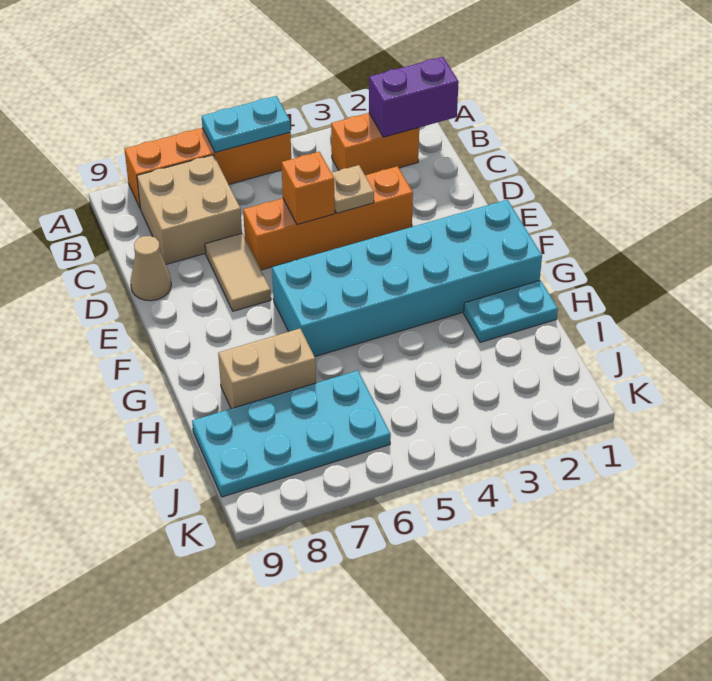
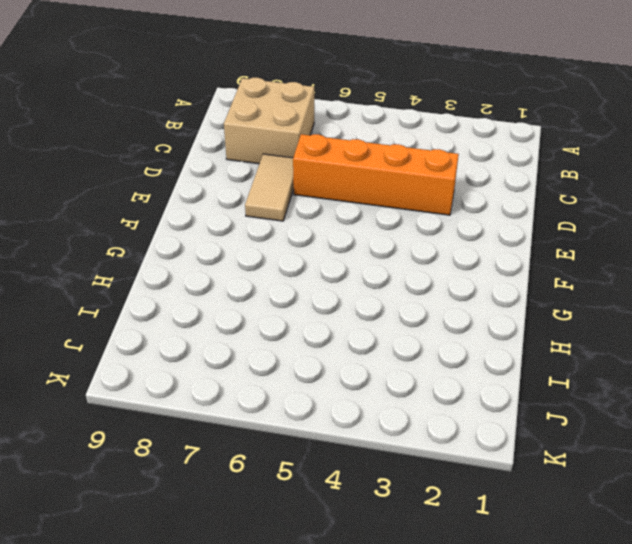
none -> orange brick A5:A8 level 1
none -> orange brick B2:B3 level 1
none -> tan cone D9 level 1

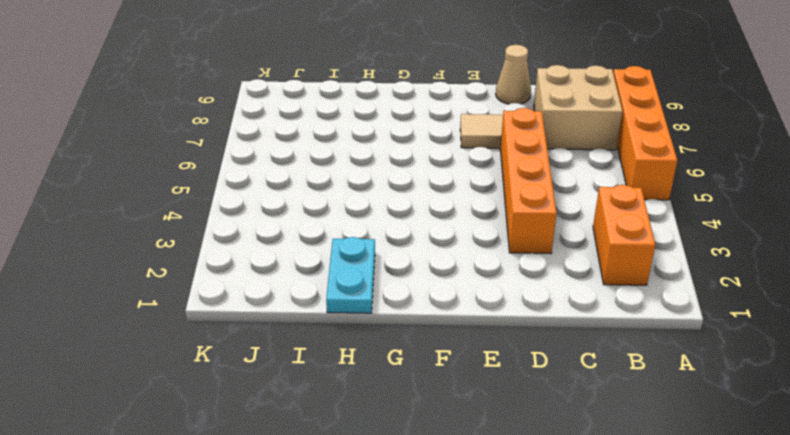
none -> cyan brick F1:G6 level 1
none -> tan brick H7:H8 level 1
none -> cyan plate I6:J9 level 1

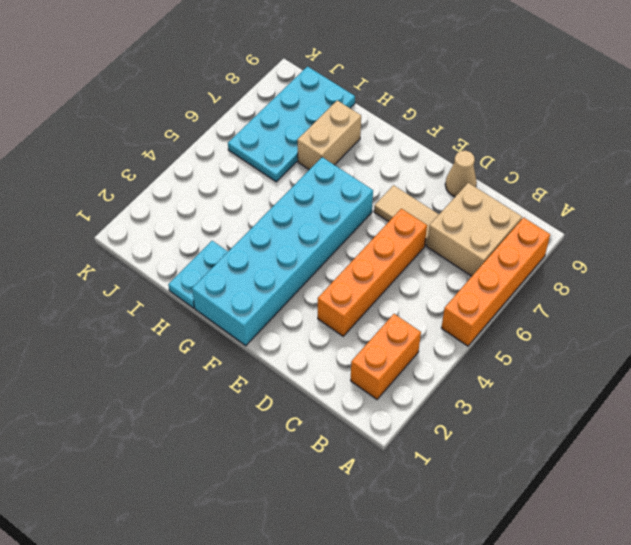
none -> cyan plate A5:A6 level 2
none -> purple brick B1:B2 level 2
none -> tan plate D4 level 2

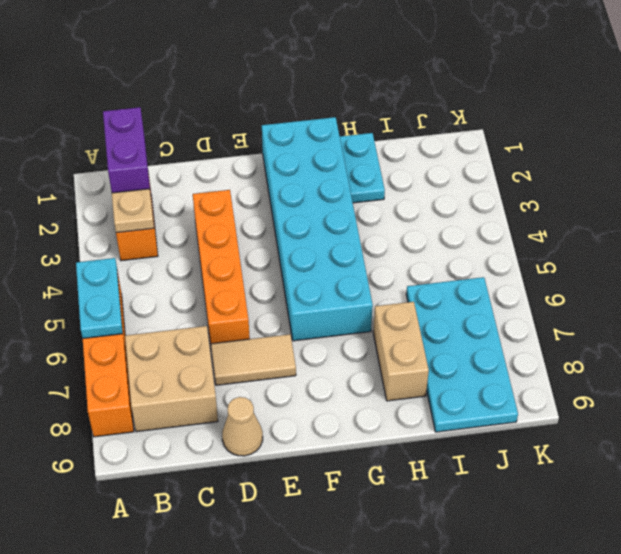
tan plate B3 level 2 -> tan plate D4 level 2
none -> orange brick D5 level 2

